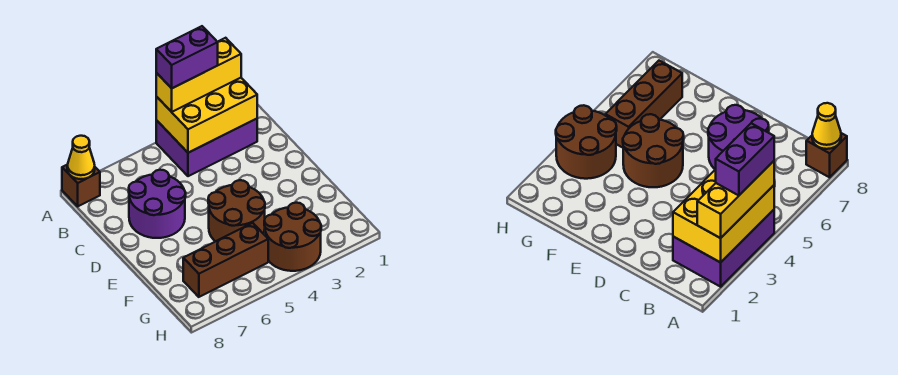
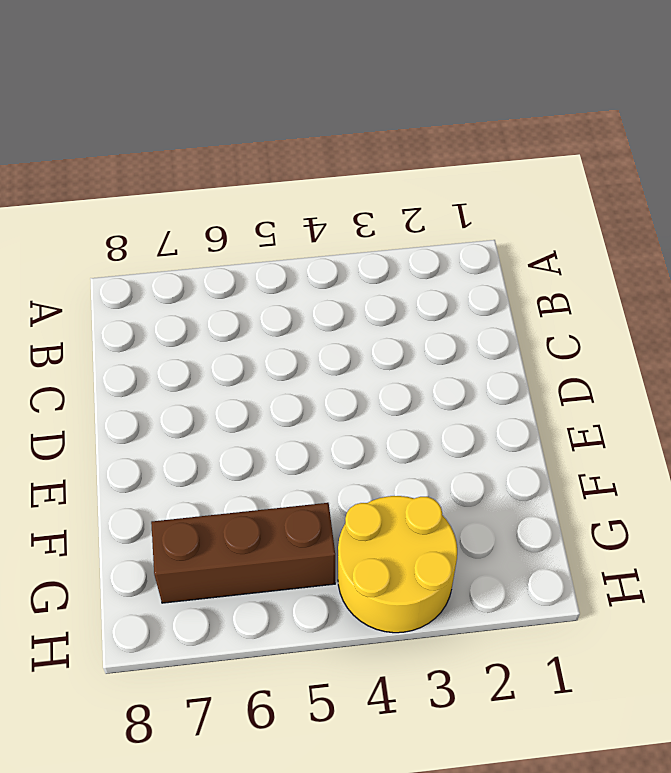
yellow round brick G3:H4 level 1 -> brown round brick G3:H4 level 1
none -> purple brick A2:B4 level 1
none -> brown brick A8 level 1

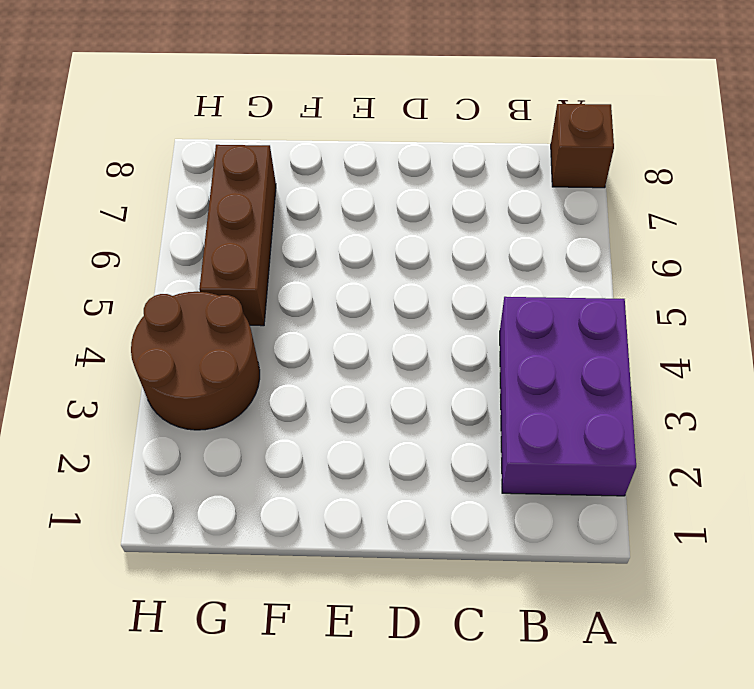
none -> purple round brick C6:D7 level 1
none -> brown round brick E4:F5 level 1

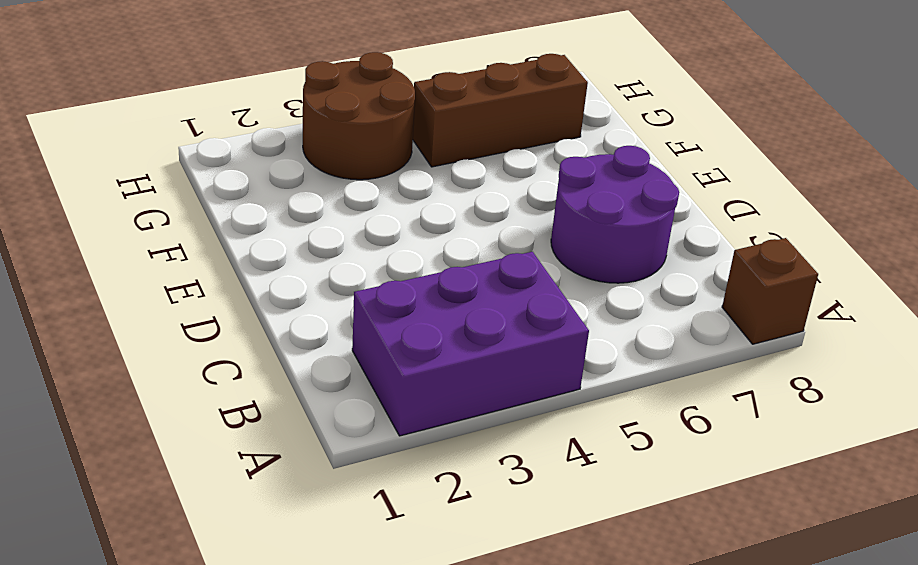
none -> brown round brick E4:F5 level 1
none -> yellow brick A2:B4 level 2

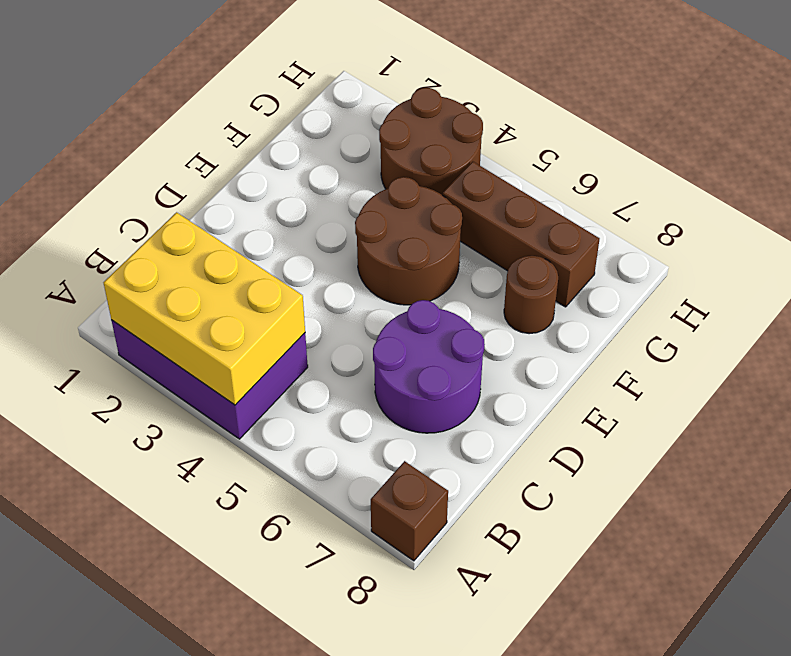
brown round brick F7 level 1 -> none
none -> yellow cone A8 level 2
none -> yellow brick A2:A4 level 3

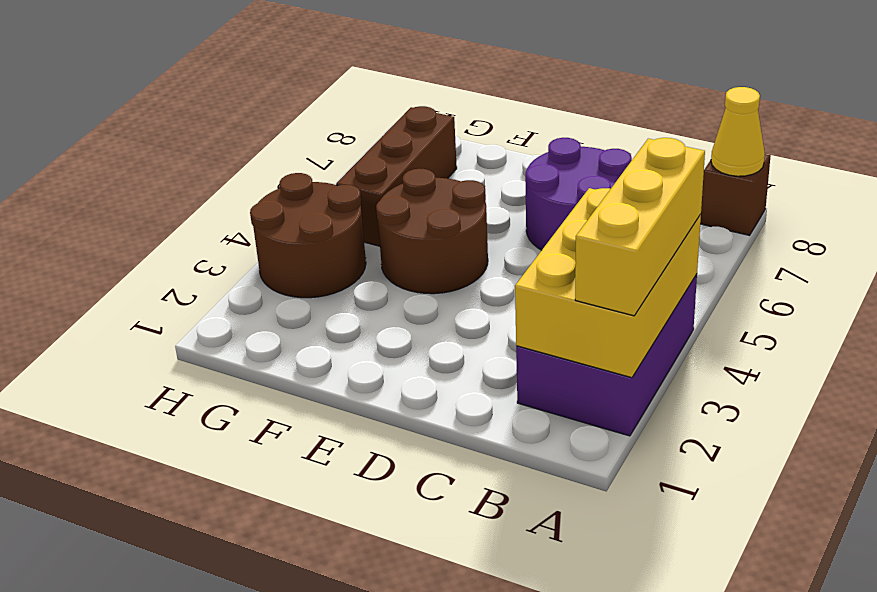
none -> purple brick A3:A4 level 4

